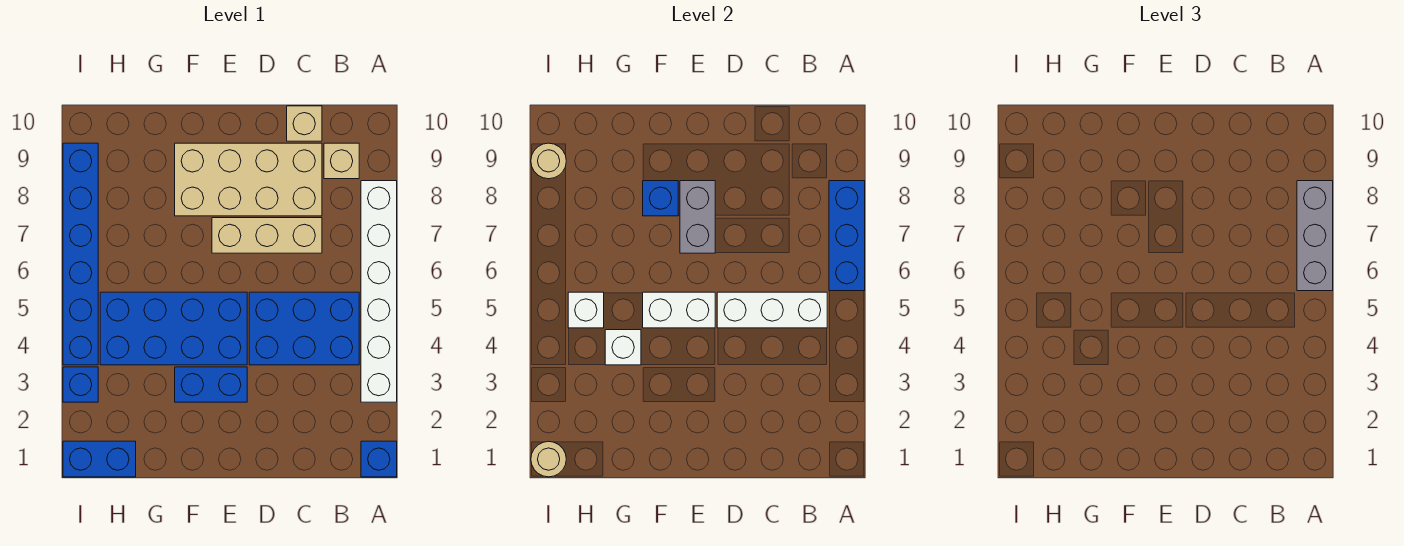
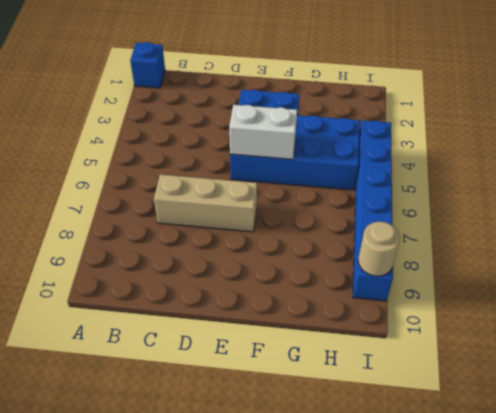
none -> white brick A3:A8 level 1
none -> blue brick B4:D5 level 1
none -> tan brick B9 level 1

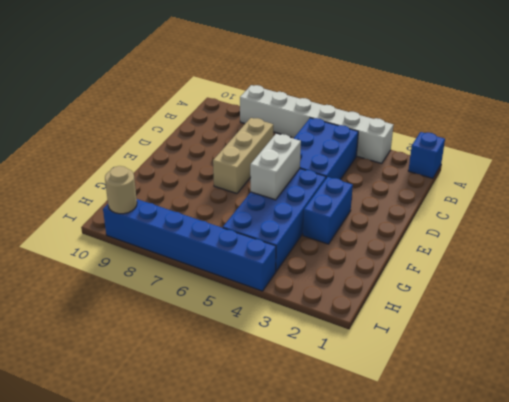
none -> tan brick B9 level 1
none -> tan brick C8:F9 level 1
none -> tan brick C10 level 1

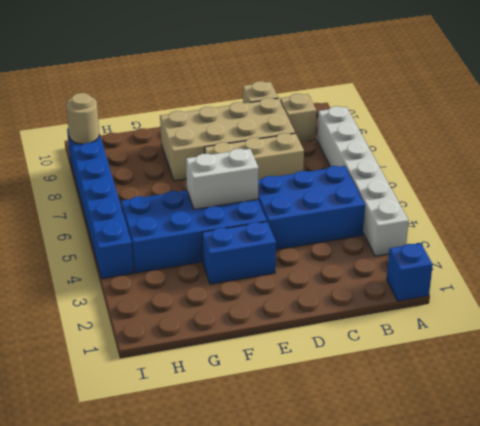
none -> blue brick H1:I1 level 1
none -> blue brick I3 level 1
none -> blue brick A6:A8 level 2

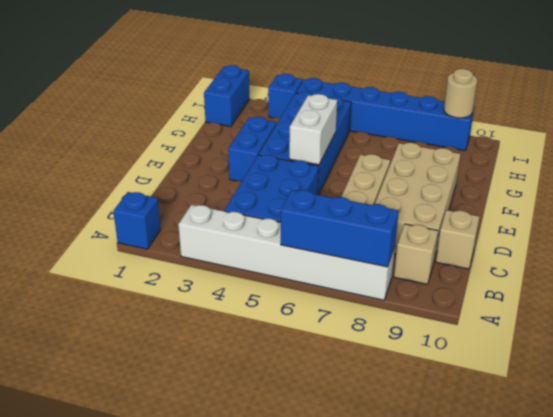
none -> white brick B5:D5 level 2
none -> grey brick E7:E8 level 2
none -> blue brick F8 level 2

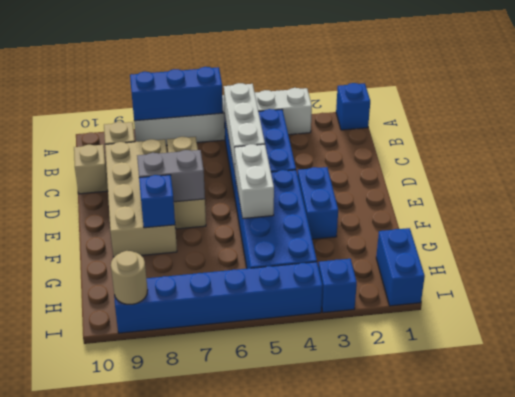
none -> white brick G4 level 2
none -> white brick H5 level 2
none -> tan round brick I1 level 2

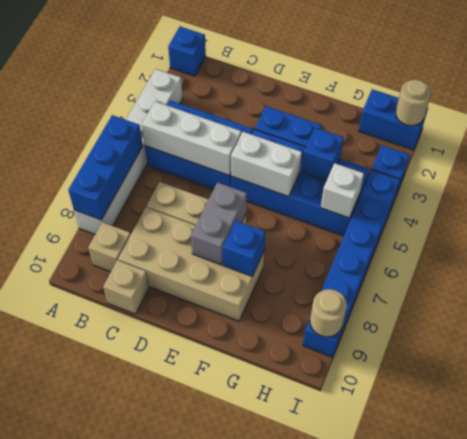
blue brick G4 level 2 -> white brick G4 level 2
none -> grey brick A6:A8 level 3

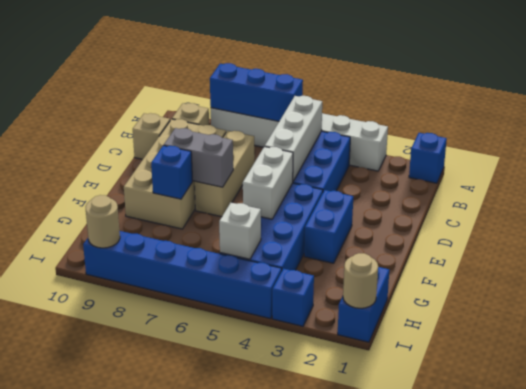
none -> white brick G4 level 2
none -> grey brick A6:A8 level 3

